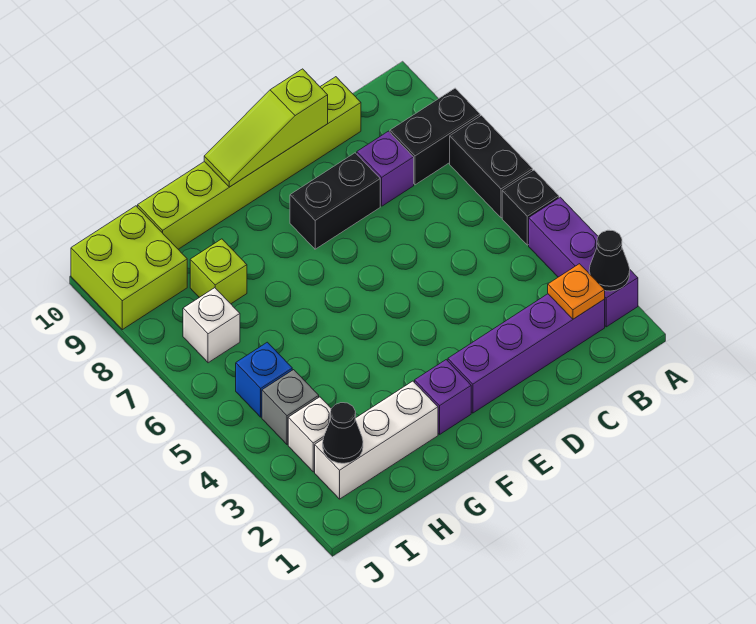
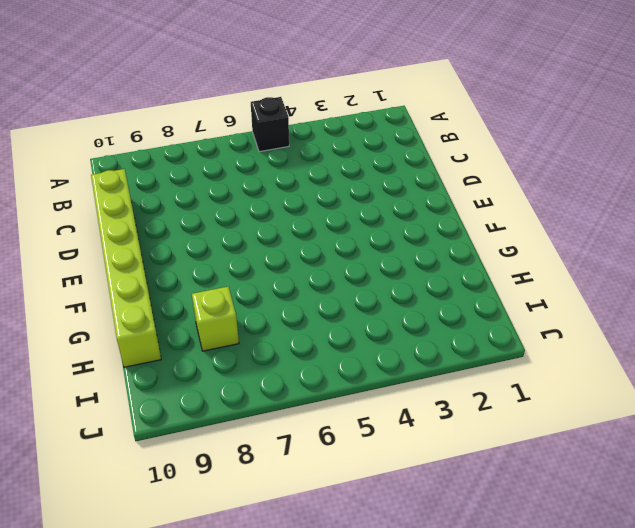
none -> purple brick A2:A4 level 1
none -> black brick A6:A7 level 1
none -> black brick A8:B8 level 1

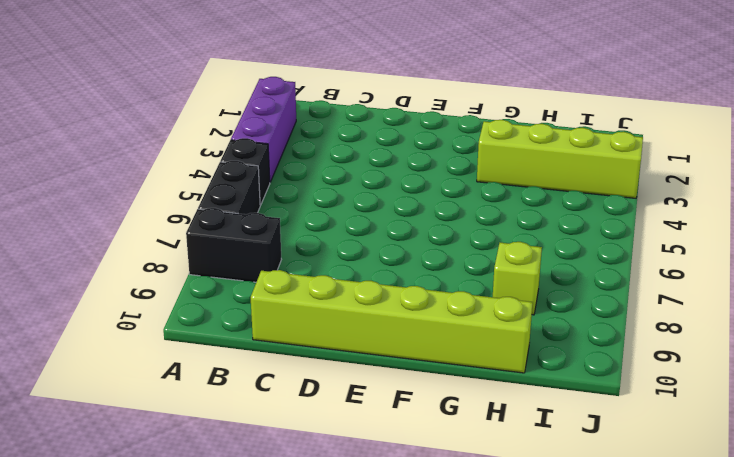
lime brick G3:J3 level 1 -> white brick I3 level 1
none -> purple brick B2:E2 level 1
none -> purple brick C8 level 1
none -> black brick D8:E8 level 1

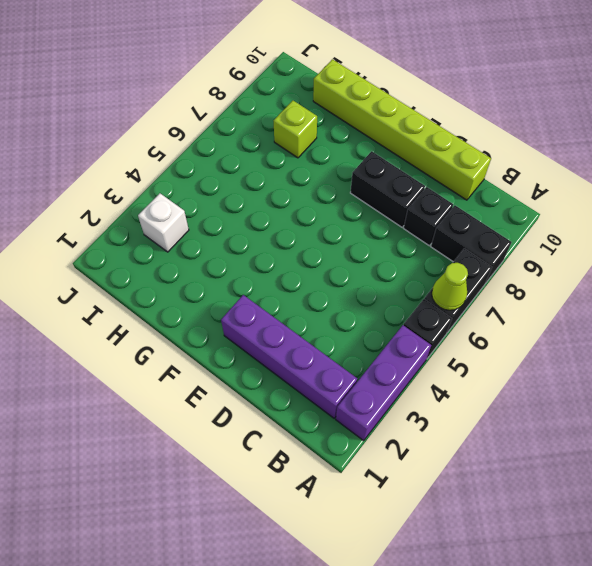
lime cone A6 level 2 -> none
black brick C8 level 1 -> purple brick C8 level 1
none -> purple brick F2 level 1
none -> white brick G2:I2 level 1
none -> grey brick I4 level 1

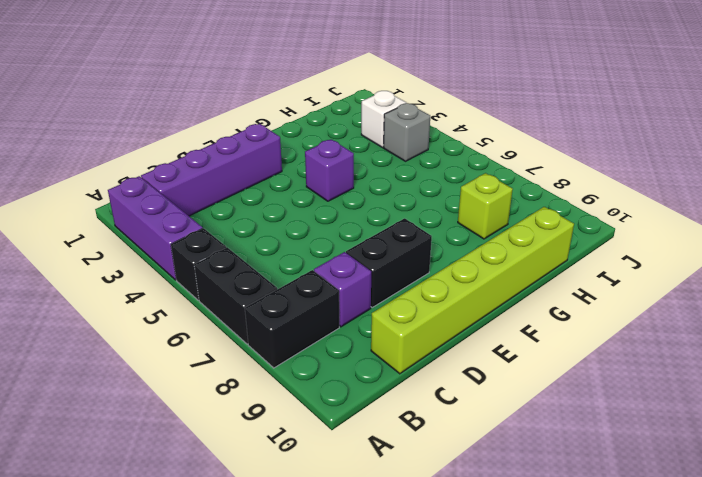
purple brick F4 level 1 -> purple brick F2 level 1
none -> white brick G2:I2 level 1
none -> blue brick I5 level 1
none -> white brick I7 level 1

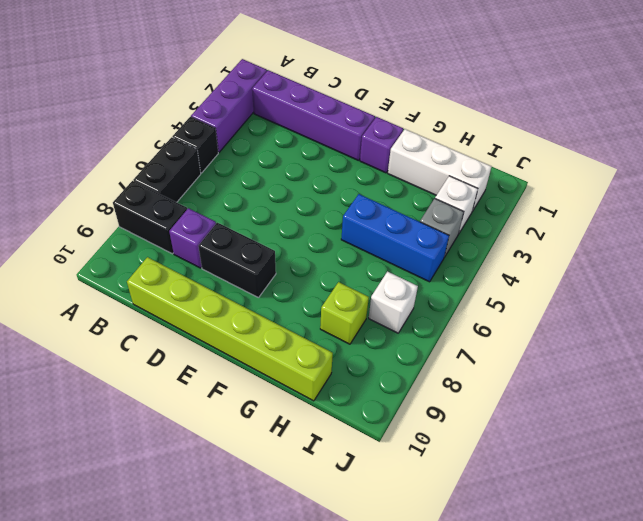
blue brick G5:I5 level 1 -> blue brick I5 level 1
none -> lime brick I9:J10 level 1
none -> black cone A2 level 2
none -> orange plate B2 level 2

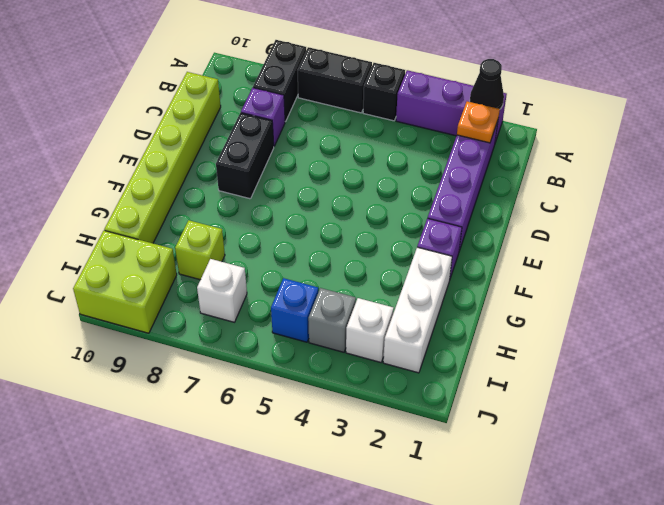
none -> lime slope D10:F10 level 2 top D
none -> black cone I2 level 2

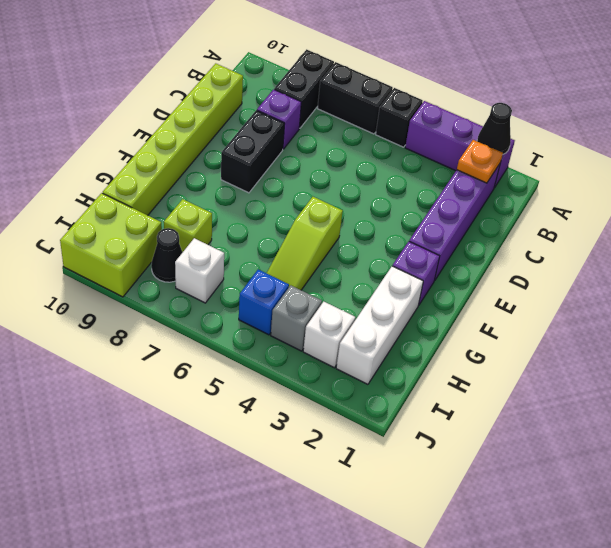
lime slope F5:H5 level 1 top F -> lime slope D10:F10 level 2 top D
black cone I8 level 1 -> black cone I2 level 2

